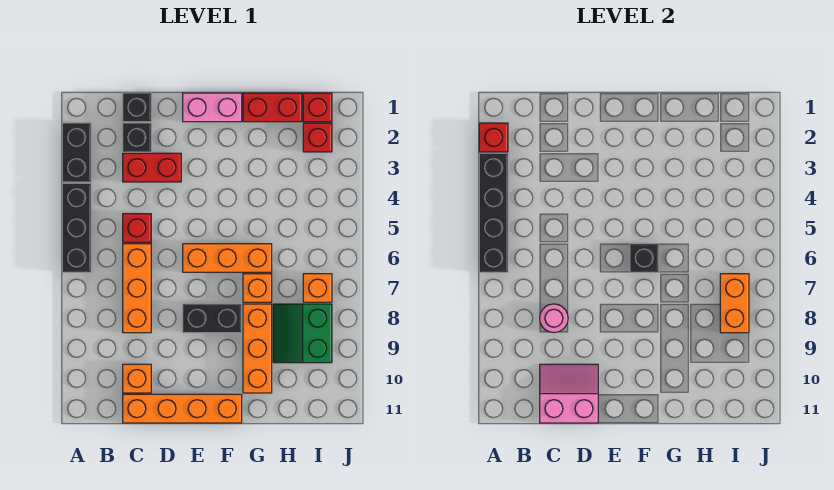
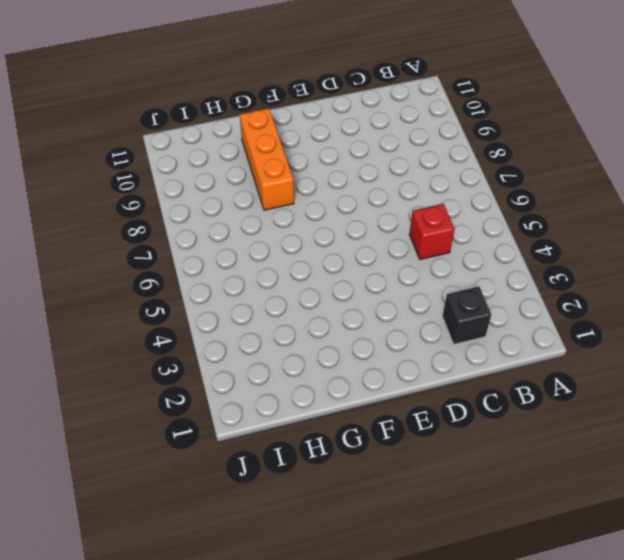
none -> black brick A2:A3 level 1
none -> black brick A4:A6 level 1
none -> black brick C1 level 1

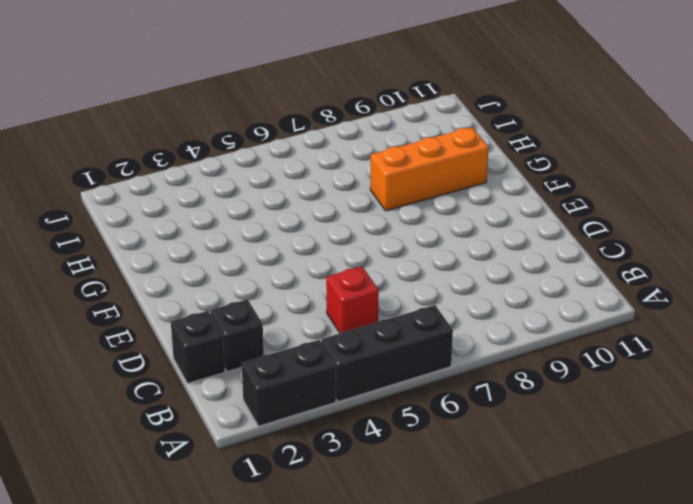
none -> red brick C3:D3 level 1
none -> orange brick C6:C8 level 1
none -> orange brick C10 level 1

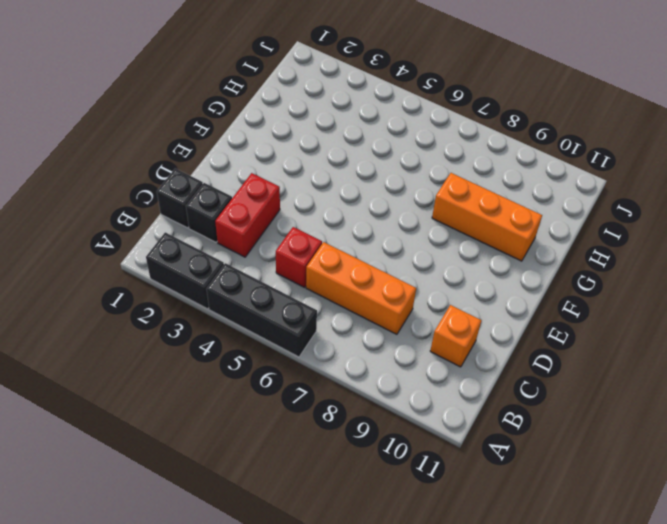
none -> orange brick C11:F11 level 1
none -> pink brick E1:F1 level 1
none -> orange brick E6:G6 level 1

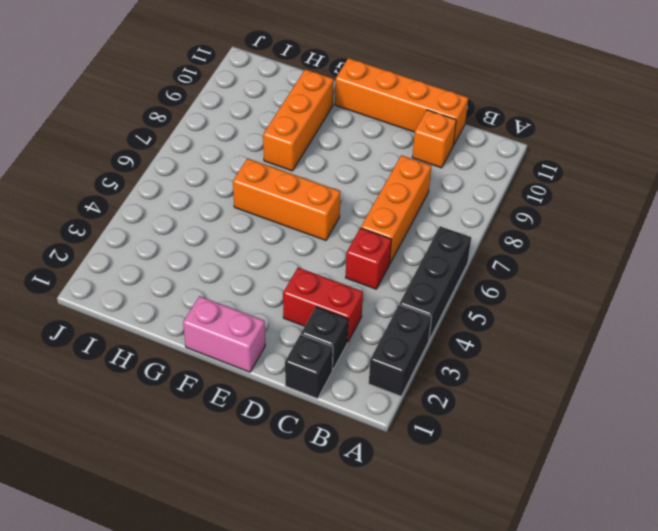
none -> black brick E8:F8 level 1
none -> red brick G1:H1 level 1
none -> orange brick G7 level 1

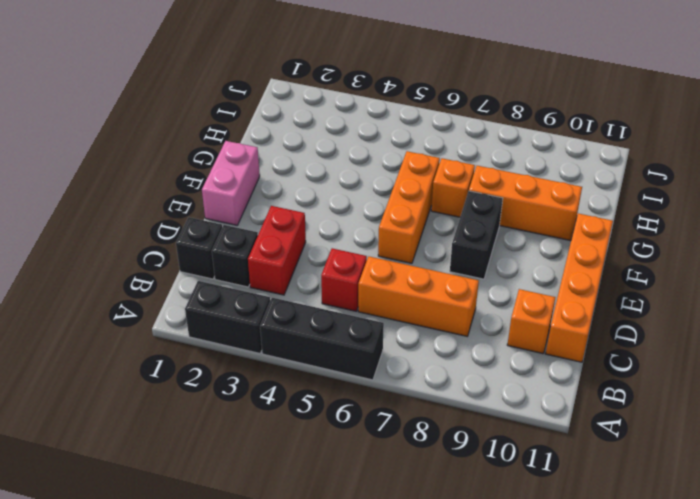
none -> red brick G1:H1 level 1
none -> green slope H8:I9 level 1 top I
none -> red brick I1 level 1

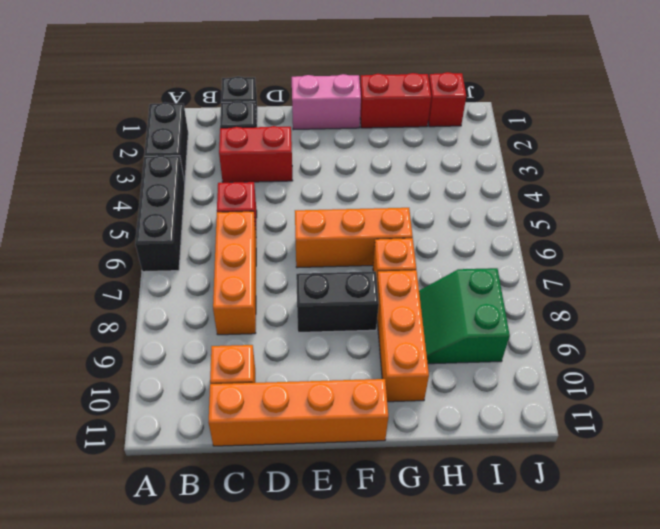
none -> red brick I2 level 1
none -> orange brick I7 level 1
none -> red brick A2 level 2

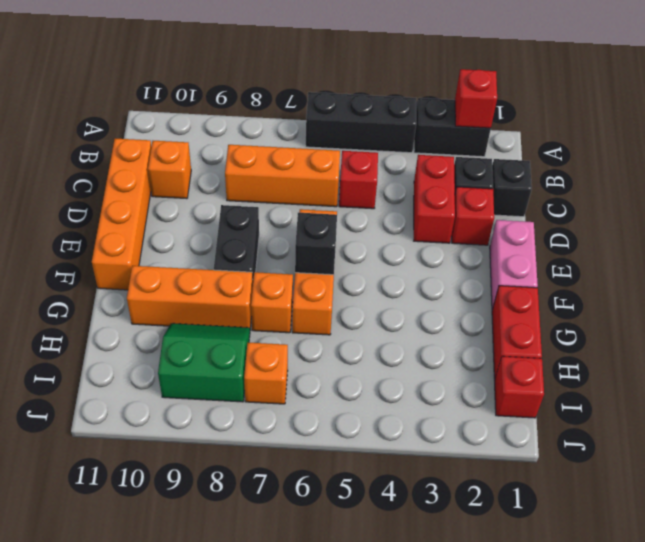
red brick D2 level 1 -> red brick I2 level 1
none -> black brick A3:A6 level 2
none -> pink round brick C8 level 2
none -> pink slope C10:D11 level 2 top 11

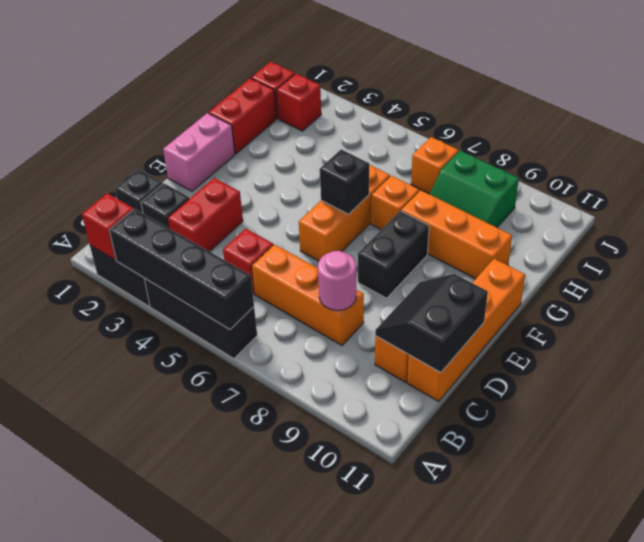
black slope C10:D11 level 2 top 11 -> pink slope C10:D11 level 2 top 11
none -> orange brick I7:I8 level 2

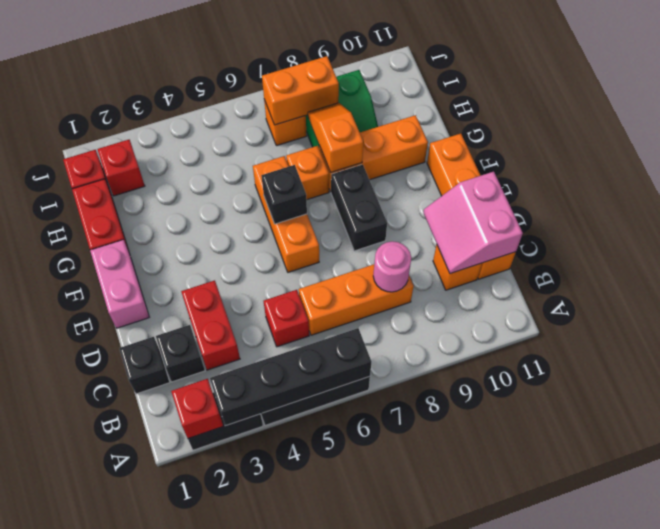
orange slope G8:H8 level 2 top G -> none

